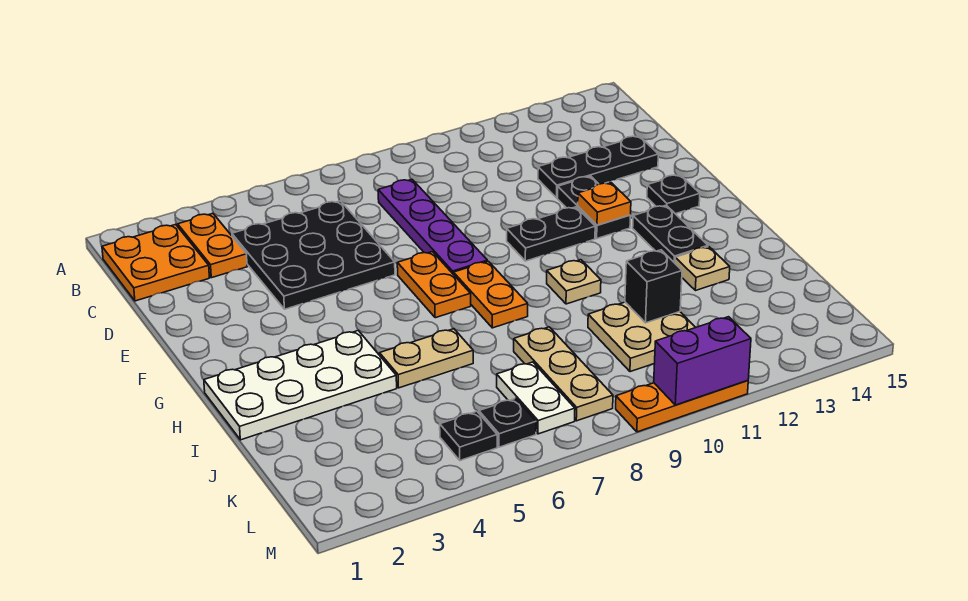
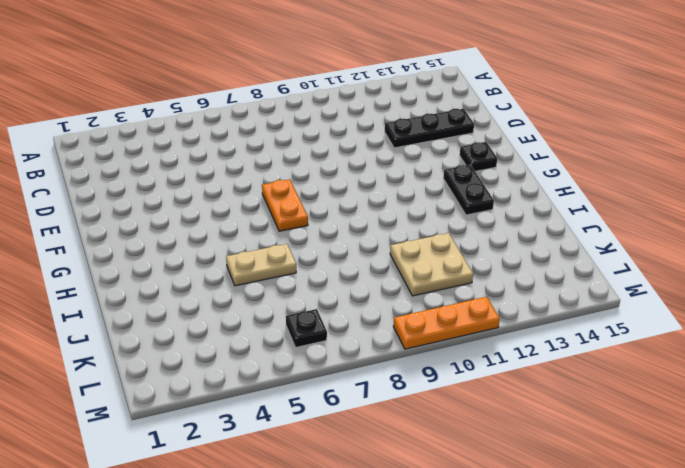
none -> orange plate B1:C2 level 1
none -> orange plate B3:C3 level 1
none -> black plate C4:E6 level 1

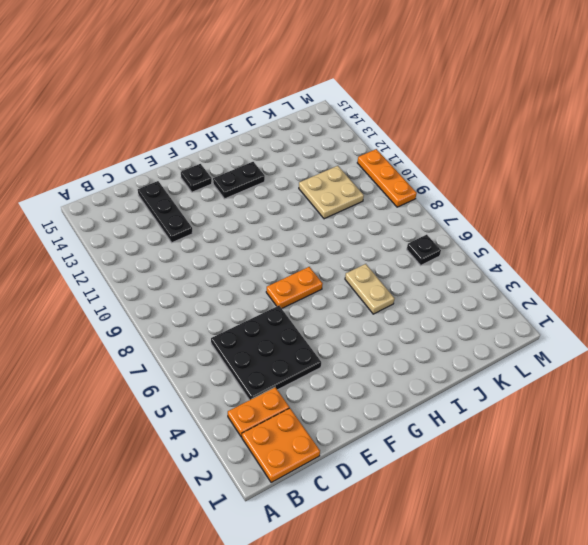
none -> purple plate C8:F8 level 1
none -> black plate E12:F12 level 1
none -> black plate F10:F11 level 1

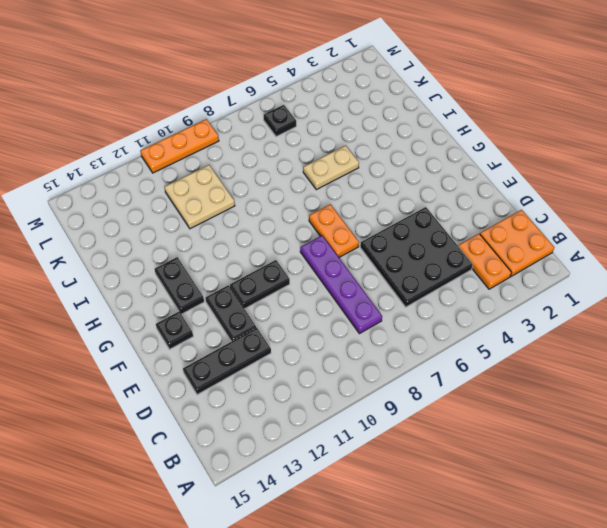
none -> orange plate G8:H8 level 1
none -> white plate H1:I4 level 1
none -> tan plate H10 level 1

